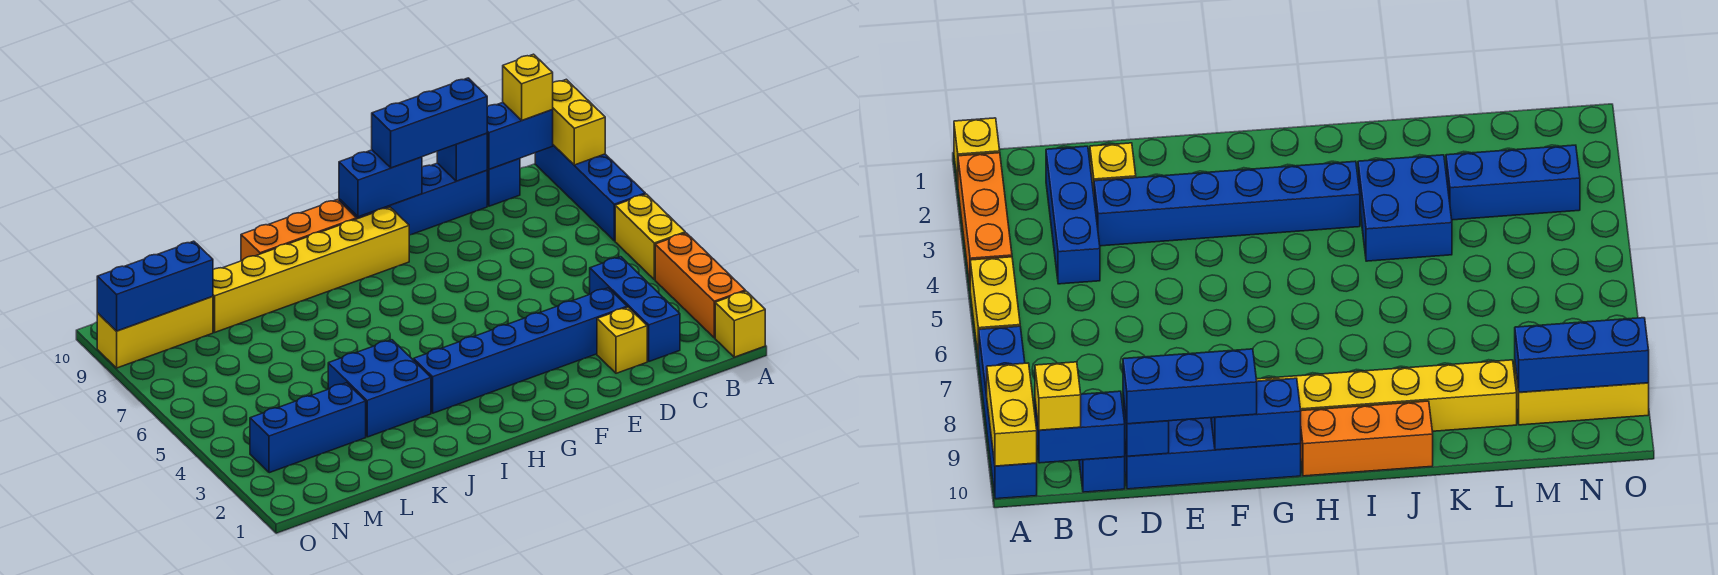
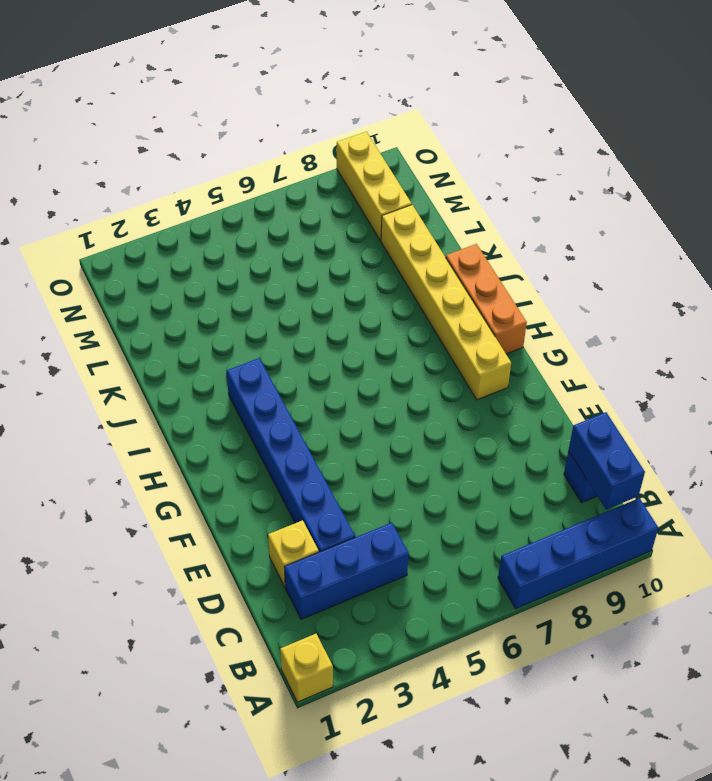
none -> orange brick A2:A4 level 1
none -> yellow brick A5:A6 level 1
none -> blue brick D10:G10 level 1

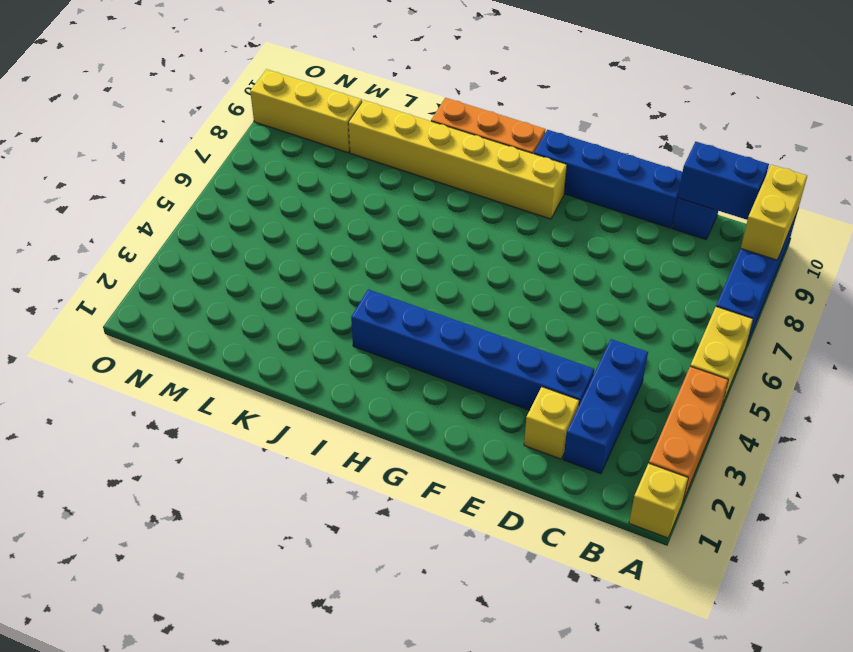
none -> blue brick J3:K4 level 1
none -> blue brick L3:N3 level 1
none -> blue brick D10 level 2

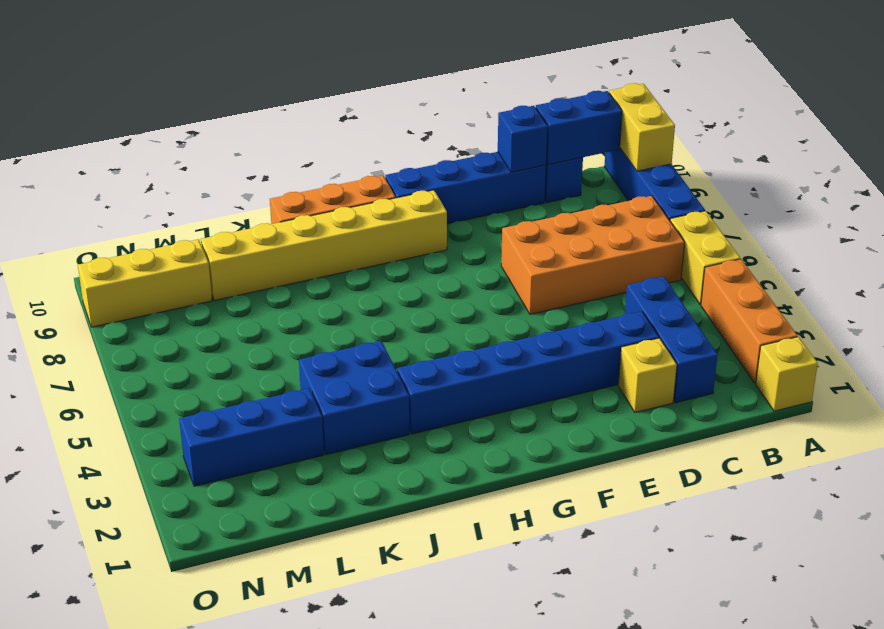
orange brick B6:E7 level 1 -> none
none -> blue brick F10:G10 level 2
none -> blue brick M9:O9 level 2
none -> yellow brick B10 level 3

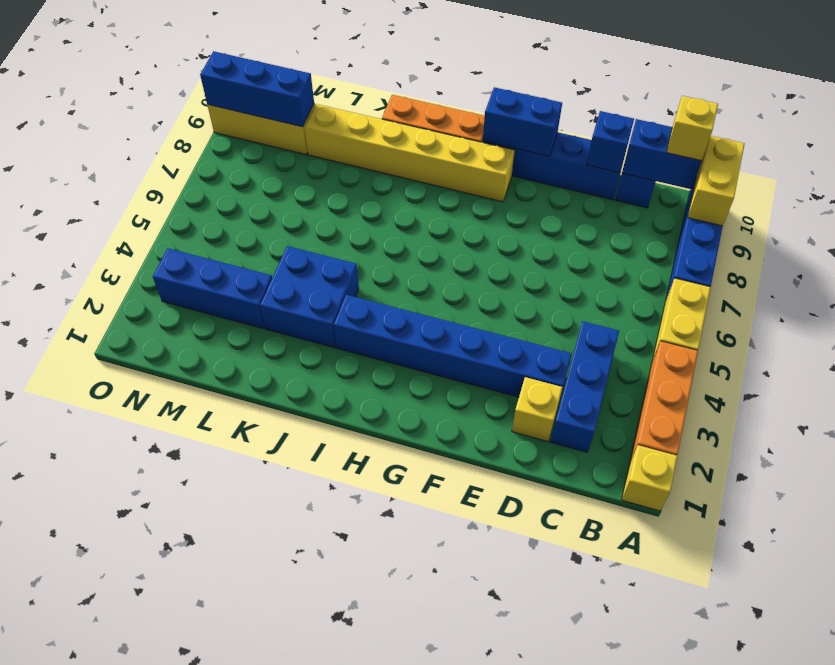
none -> blue brick D10:F10 level 3

